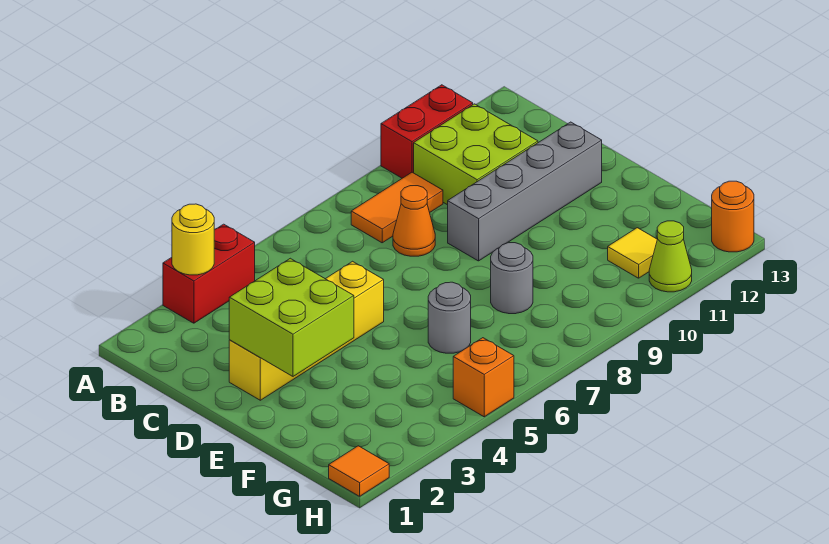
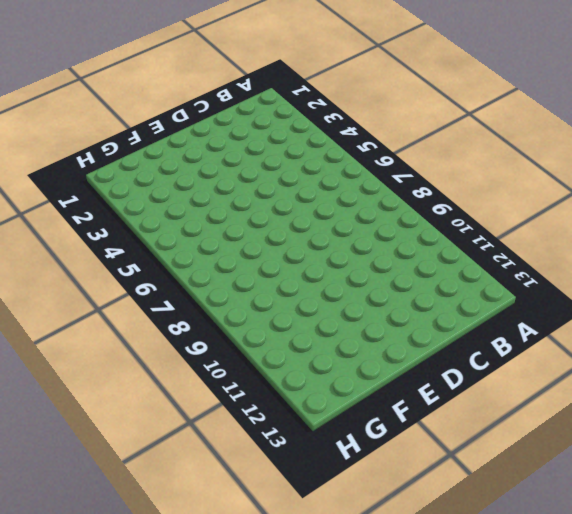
none -> red brick A3:A4 level 1
none -> red brick A10:A11 level 1
none -> orange tile B8:B9 level 1

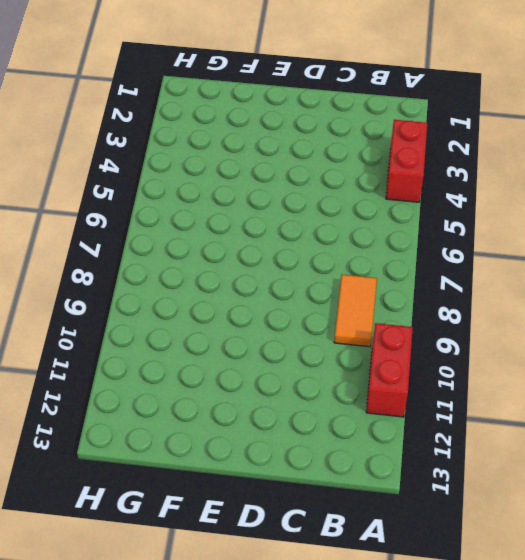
none -> lime brick B10:C11 level 1
none -> orange cone C8 level 1
none -> yellow brick D2:D5 level 1

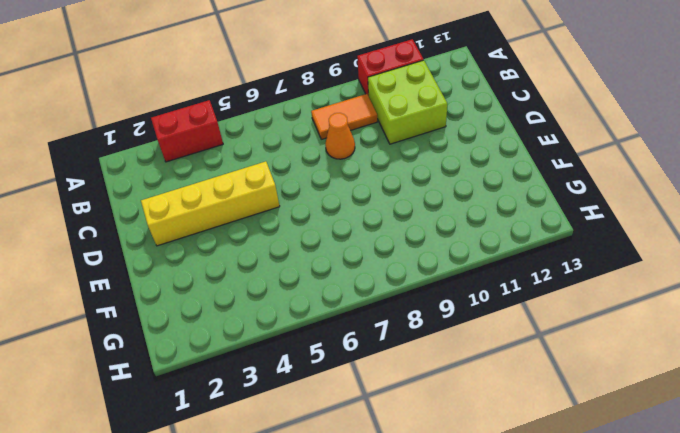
none -> grey brick D9:D12 level 1
none -> grey round brick F6 level 1
none -> grey round brick F8 level 1

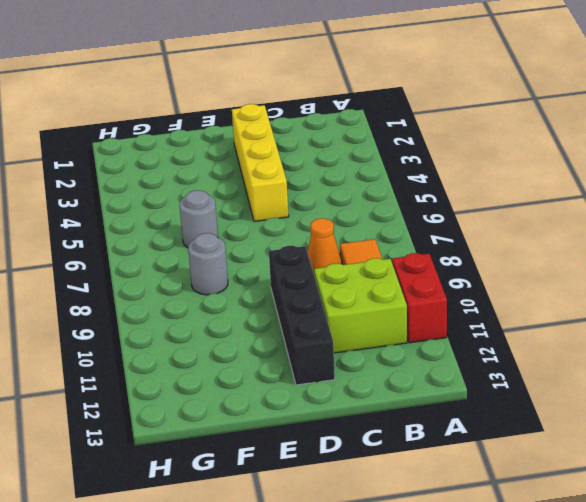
black brick D9:D12 level 1 -> grey brick D9:D12 level 1
none -> red brick A3:A4 level 1
none -> yellow tile G11 level 1
none -> orange tile H1 level 1

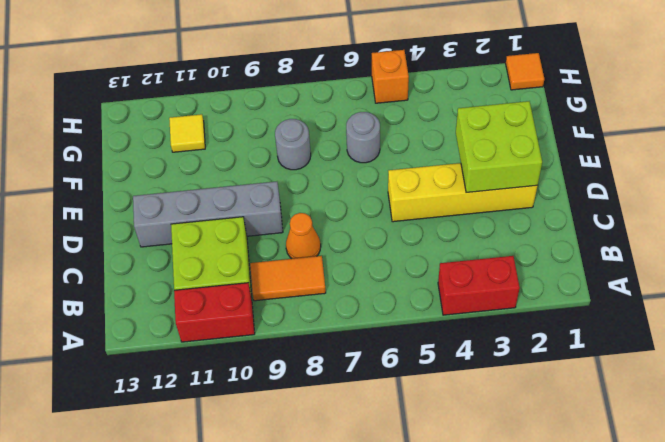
none -> lime cone H11 level 1
none -> orange round brick H13 level 1
none -> yellow round brick A3 level 2

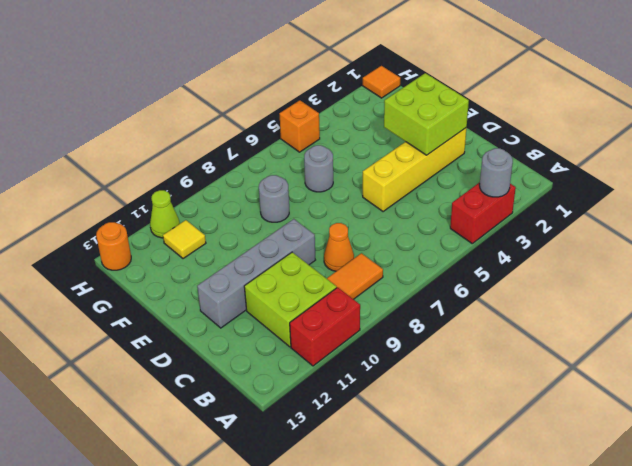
grey round brick A3 level 2 -> yellow round brick A3 level 2

